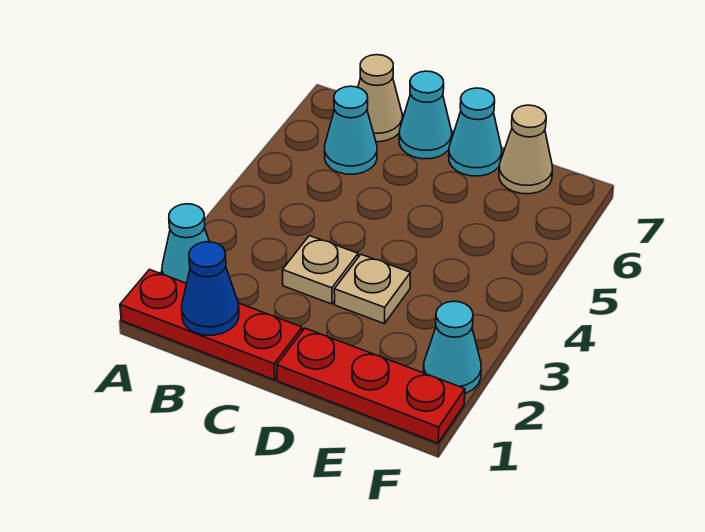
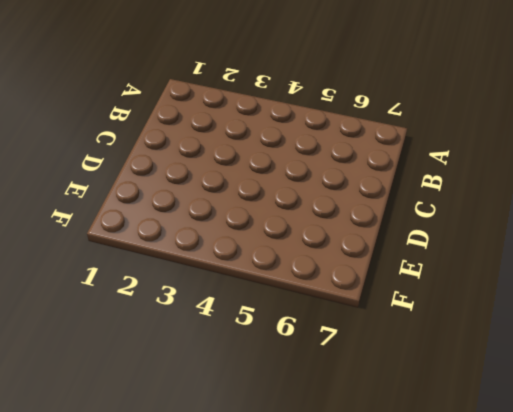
none -> red plate A1:C1 level 1
none -> cyan cone A2 level 1
none -> cyan cone B6 level 1

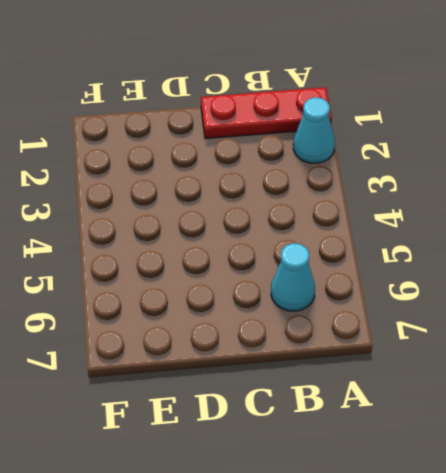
none -> tan cone B7 level 1
none -> tan plate C3 level 1
none -> cyan cone C7 level 1

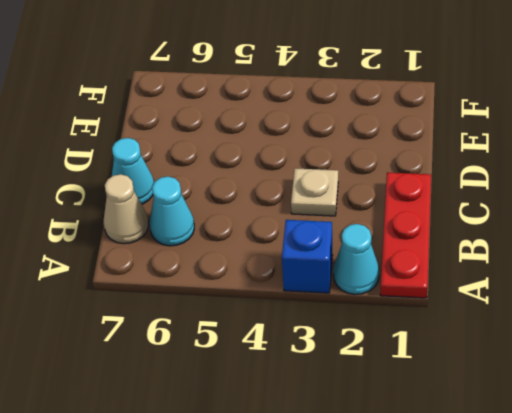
blue brick A3 level 1 -> none
none -> red plate D1:F1 level 1
none -> tan plate D3 level 1
none -> cyan cone D7 level 1

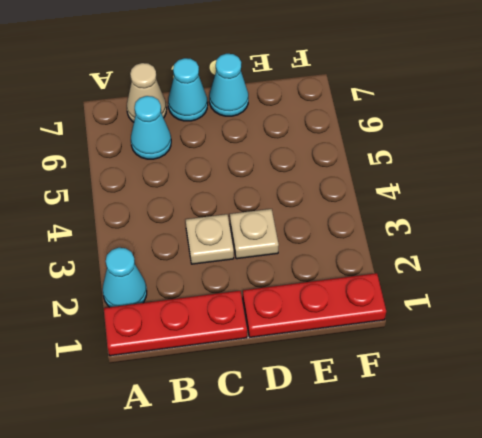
none -> tan cone E7 level 1
none -> cyan cone F2 level 1
none -> blue cone B1 level 2

